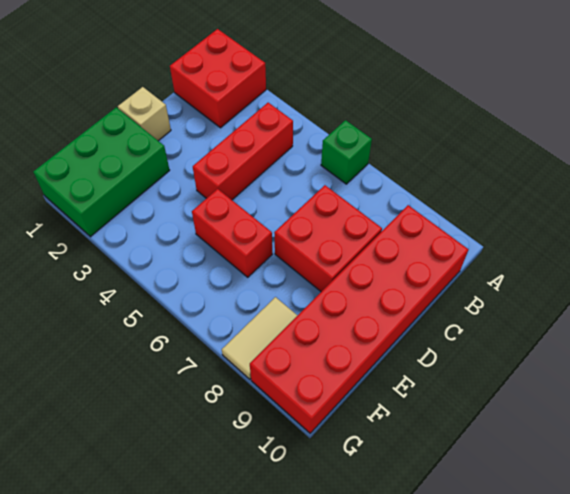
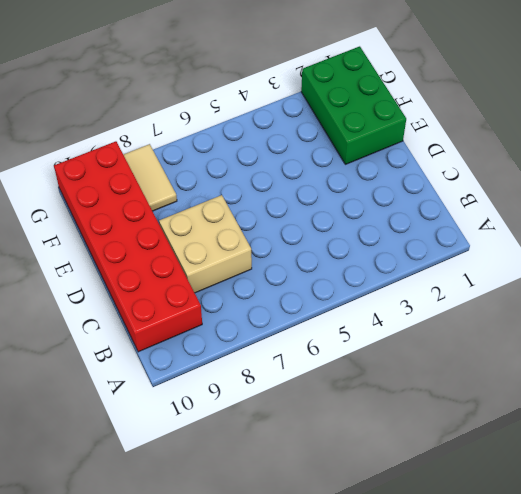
tan brick C7:D8 level 1 -> red brick C7:D8 level 1
none -> red brick A1:B2 level 1
none -> green brick A6 level 1

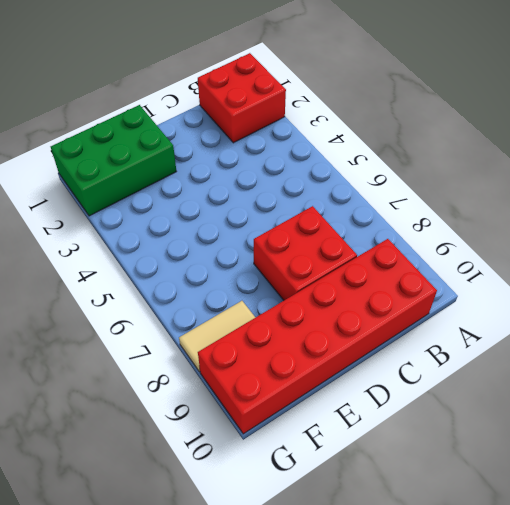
none -> green brick A6 level 1
none -> red brick B4:D4 level 1

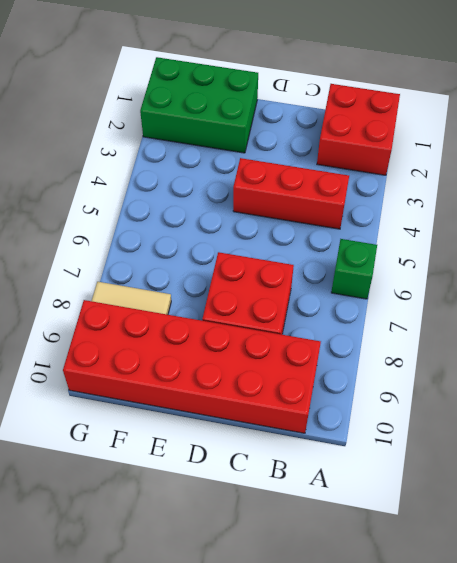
none -> tan brick D1 level 1
none -> red brick E5:E6 level 1

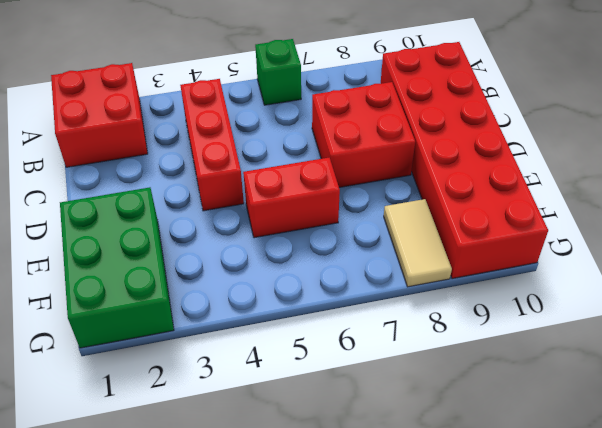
none -> tan brick D1 level 1

